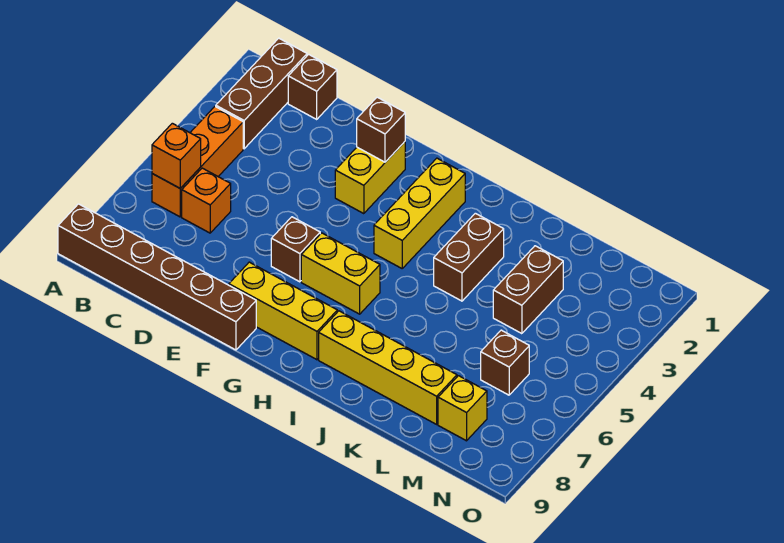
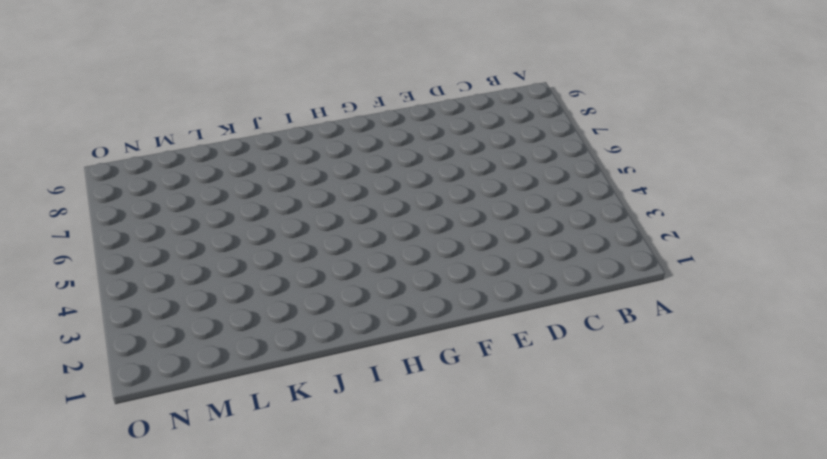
none -> brown brick A9:F9 level 1
none -> brown brick B1:B3 level 1
none -> orange brick B4:B6 level 1

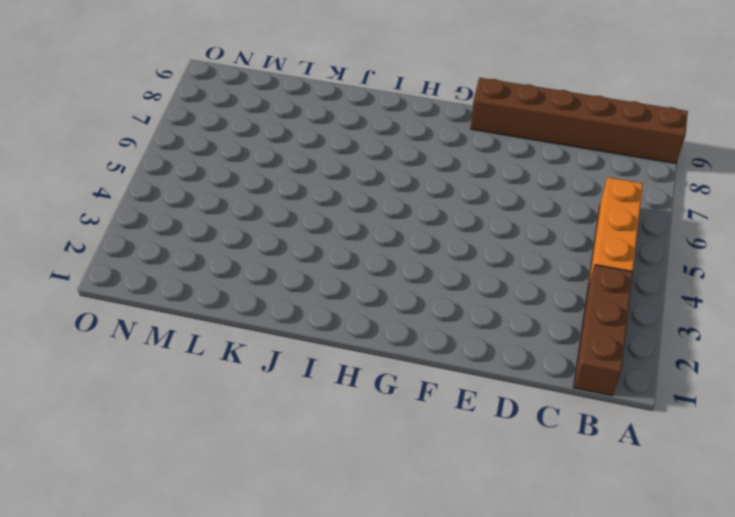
none -> brown brick C1 level 1
none -> orange brick C6 level 1
none -> yellow brick F2:F3 level 1

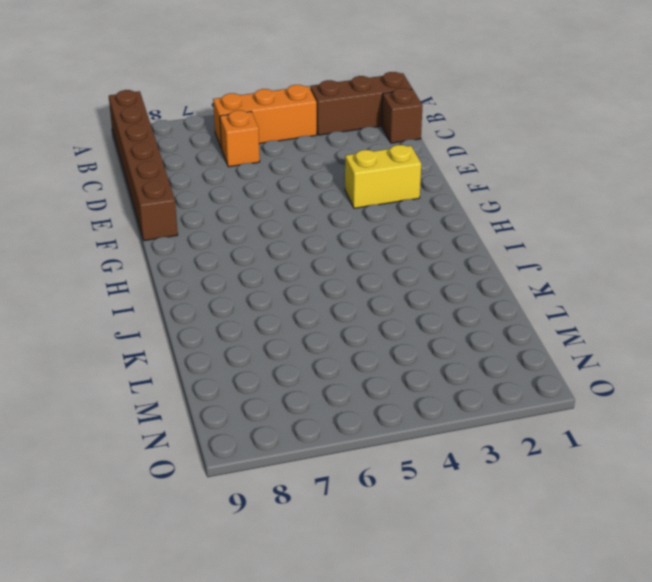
none -> brown brick F6 level 1
none -> yellow brick F8:H8 level 1
none -> yellow brick G6:H6 level 1

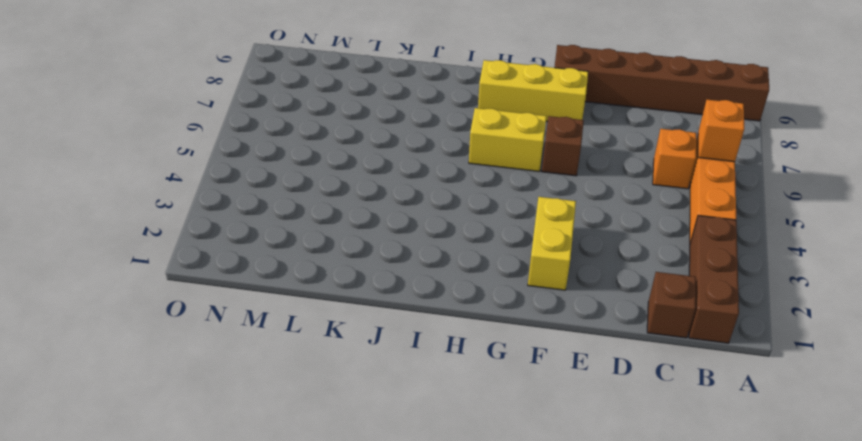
none -> yellow brick H2:H4 level 1
none -> yellow brick I8:L8 level 1
none -> brown brick J3:J4 level 1

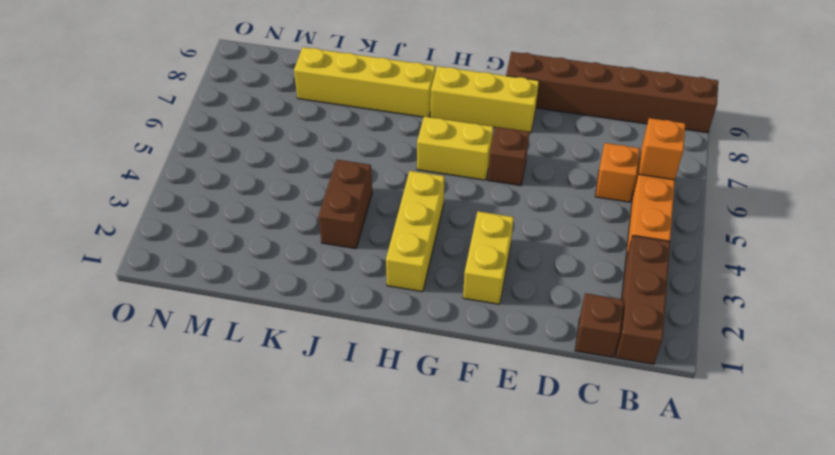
none -> brown brick L3:L4 level 1
none -> brown brick M6 level 1
none -> yellow brick M8 level 1

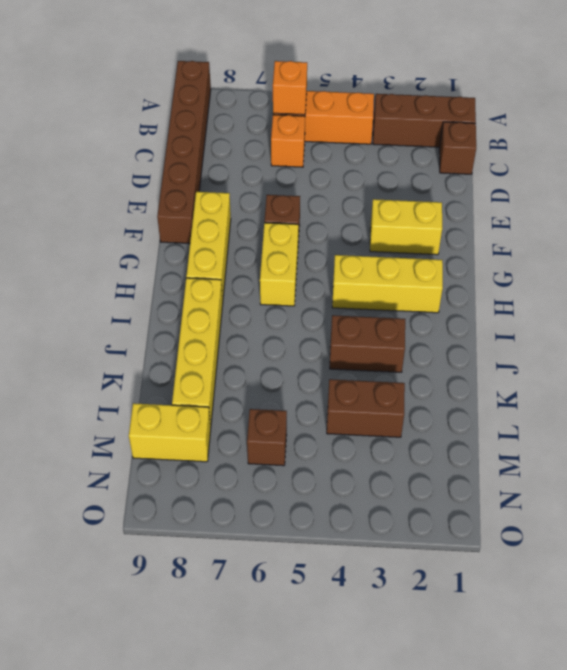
yellow brick M8:M9 level 1 -> yellow brick M8 level 1
none -> brown brick F2 level 2

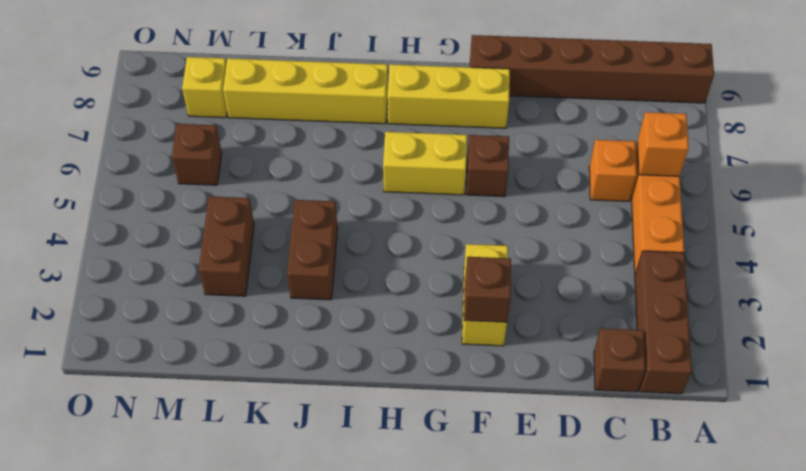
none -> yellow brick H2:H4 level 1

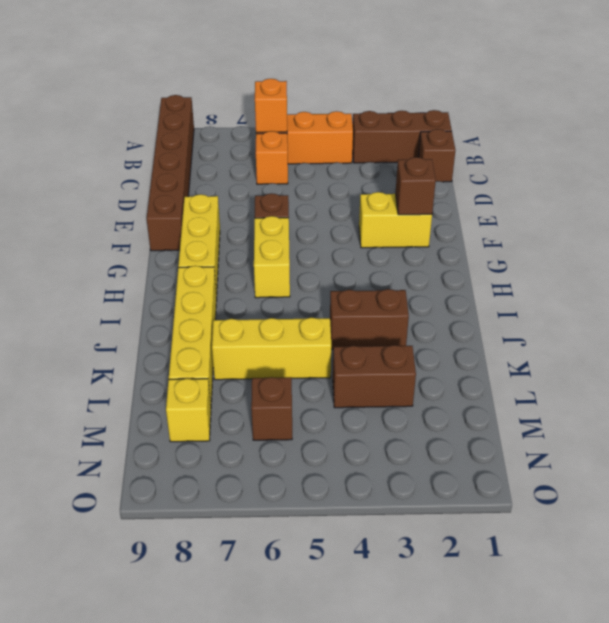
yellow brick K5:K7 level 1 -> yellow brick H2:H4 level 1

